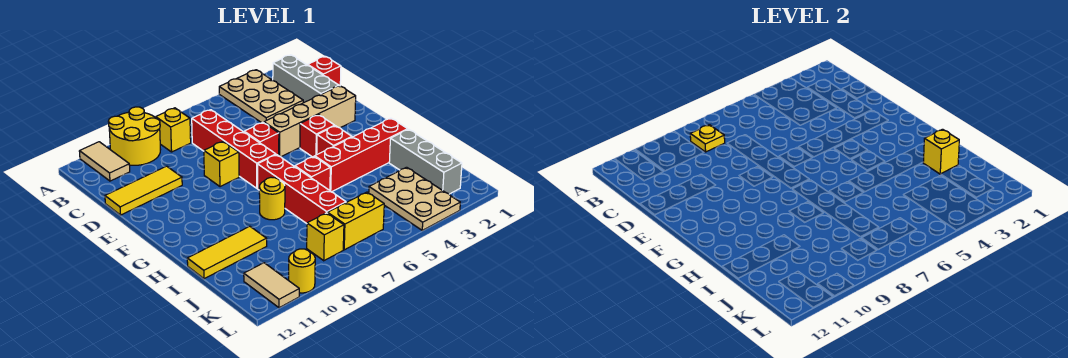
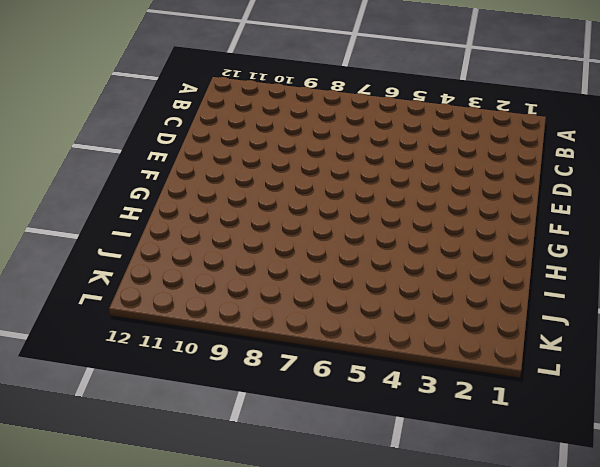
none -> tan plate A3:C4 level 1
none -> yellow round brick A9:B10 level 1
none -> tan tile A11:B11 level 1

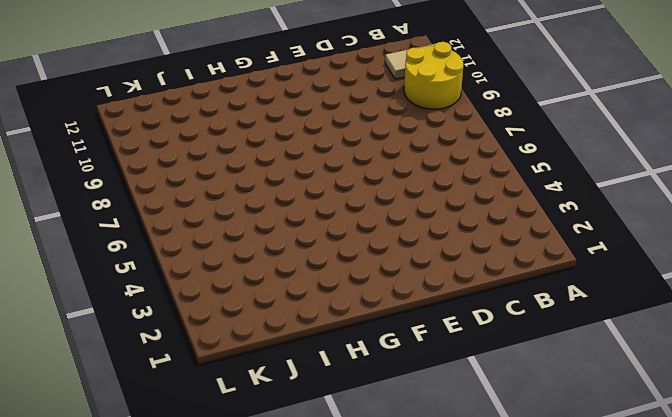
none -> tan plate A3:C4 level 1
none -> grey brick B2:D2 level 1
none -> yellow brick B8 level 1

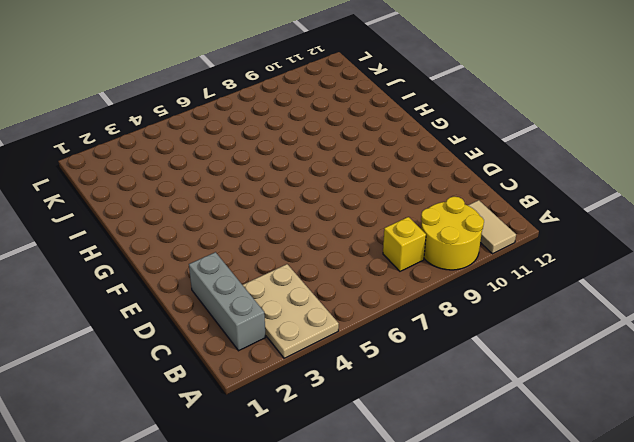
none -> red brick C1 level 1
none -> red brick C7:F7 level 1
none -> yellow tile D10:D12 level 1

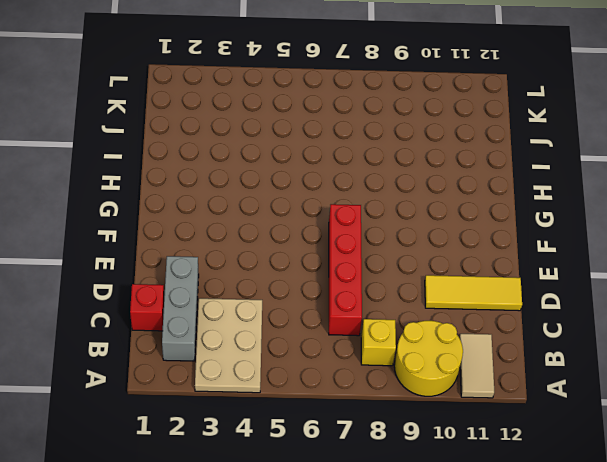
none -> tan brick E2:E5 level 1
none -> red brick E6 level 1
none -> yellow brick E8 level 1

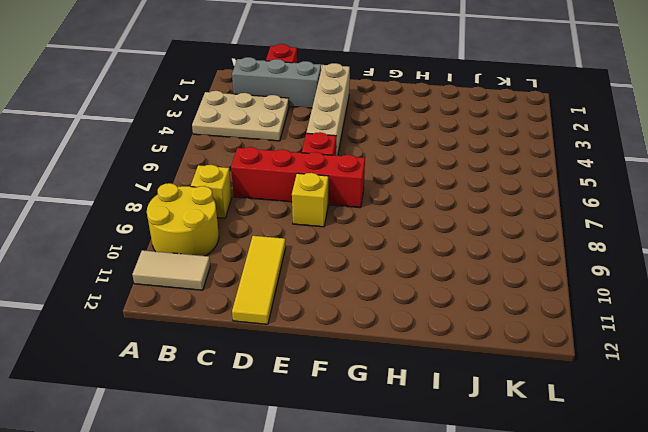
none -> red brick F4 level 1
none -> red brick G4 level 1
none -> red brick G7:J7 level 1

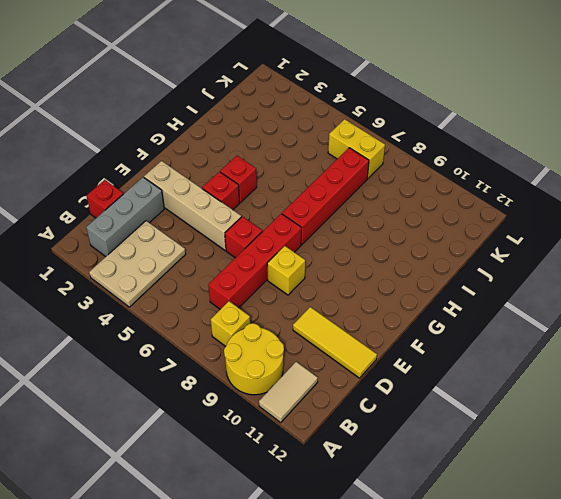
none -> red brick H2:H5 level 1
none -> red brick H6 level 1
none -> yellow round brick H8 level 1

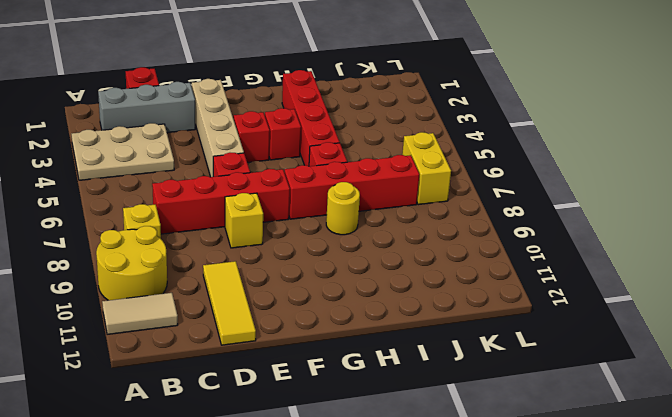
none -> grey brick I2:K2 level 1
none -> yellow tile I10:I12 level 1
none -> tan plate J3:L4 level 1

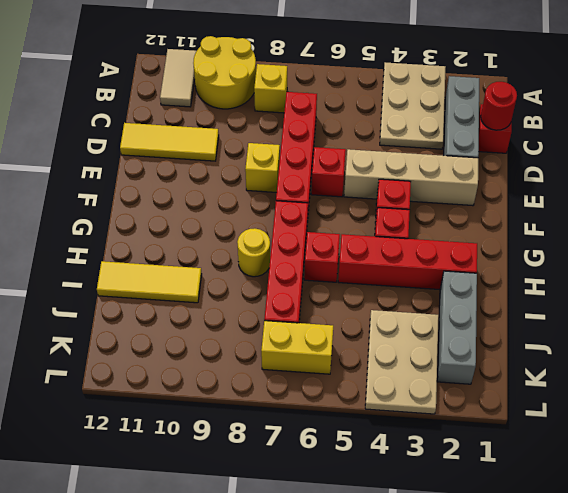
red round brick C1 level 2 -> none
none -> yellow brick K8 level 1
none -> tan tile K11:L11 level 1
none -> yellow round brick L10 level 1

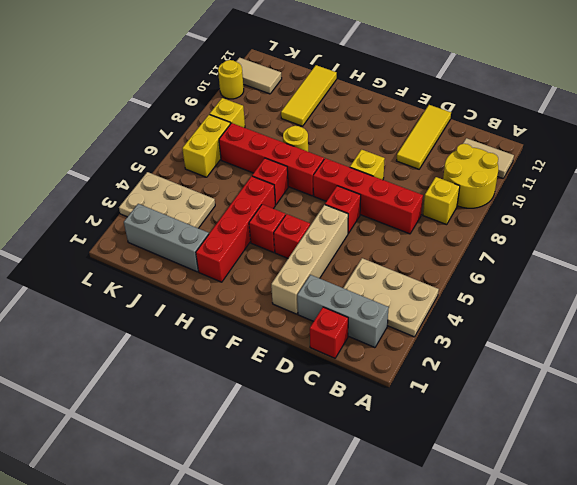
none -> yellow plate B8 level 2
none -> yellow brick I2 level 2

